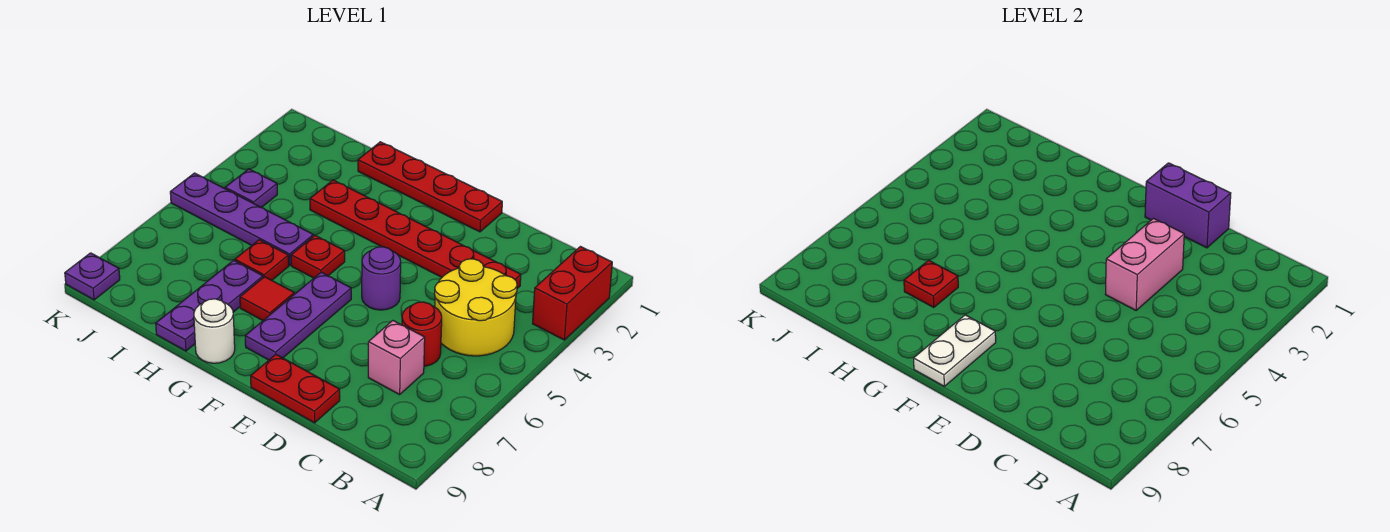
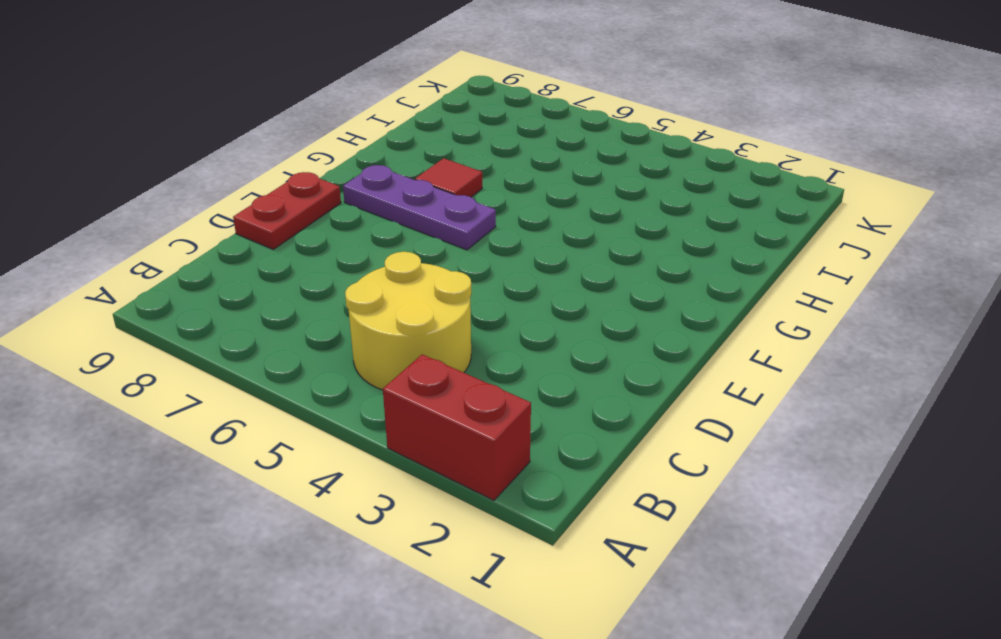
none -> red plate C3:H3 level 1
none -> red round brick C6 level 1
none -> pink brick C7 level 1

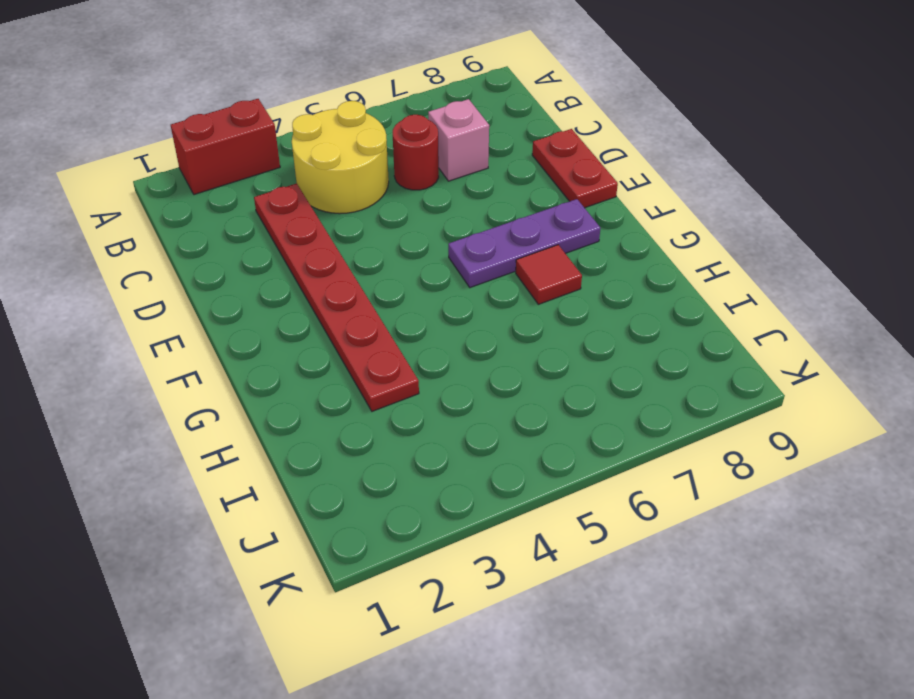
none -> red plate E1:H1 level 1
none -> purple round brick E5 level 1
none -> red plate G5 level 1

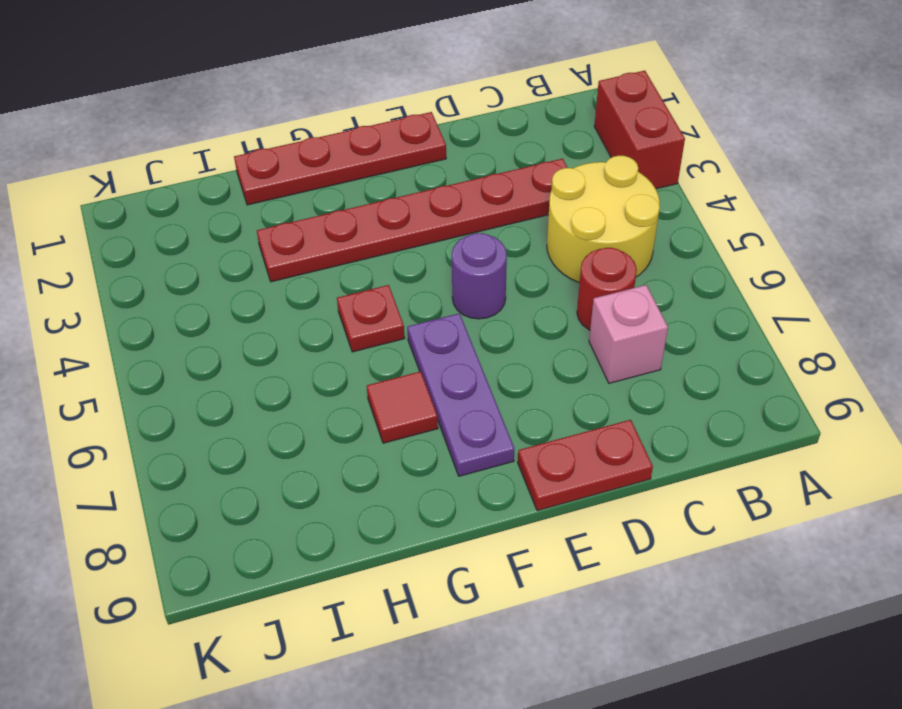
none -> white round brick G9 level 1
none -> purple plate H5:K5 level 1
none -> red plate H6 level 1

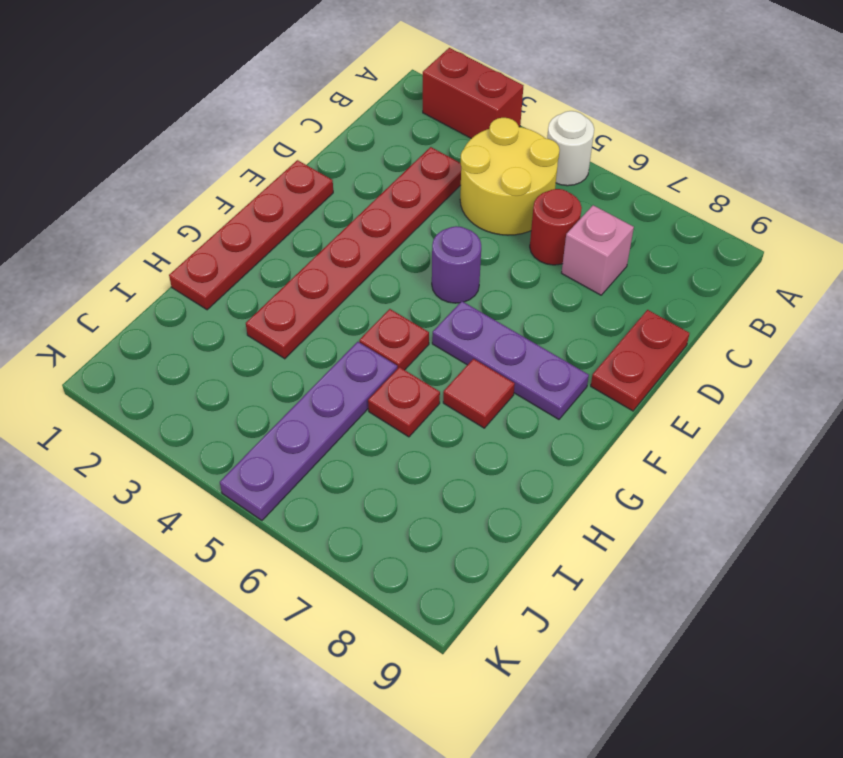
white round brick A5 level 1 -> white round brick G9 level 1
none -> purple plate H7:H9 level 1
none -> purple plate J4 level 1
none -> purple plate K9 level 1

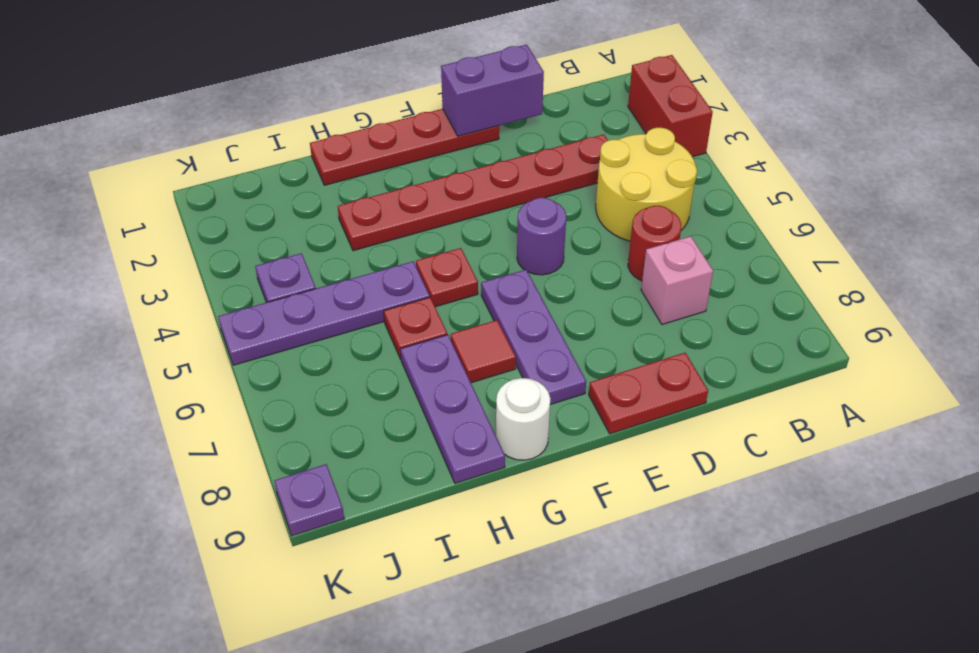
none -> pink brick D3:D4 level 2
none -> white plate F8:F9 level 2
none -> red plate H7 level 2

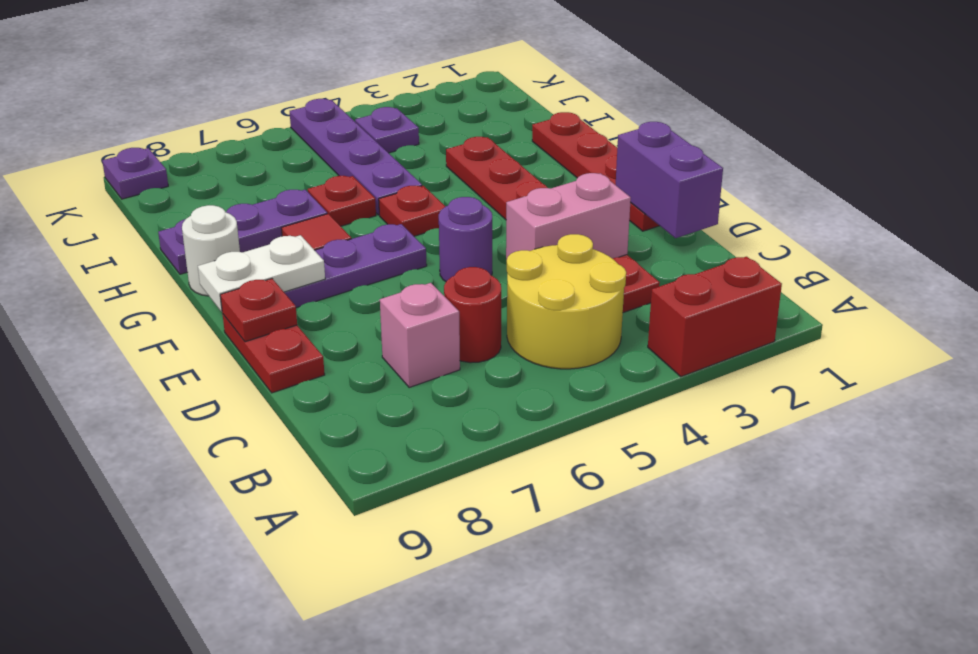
red plate E9 level 2 -> red plate H7 level 2

